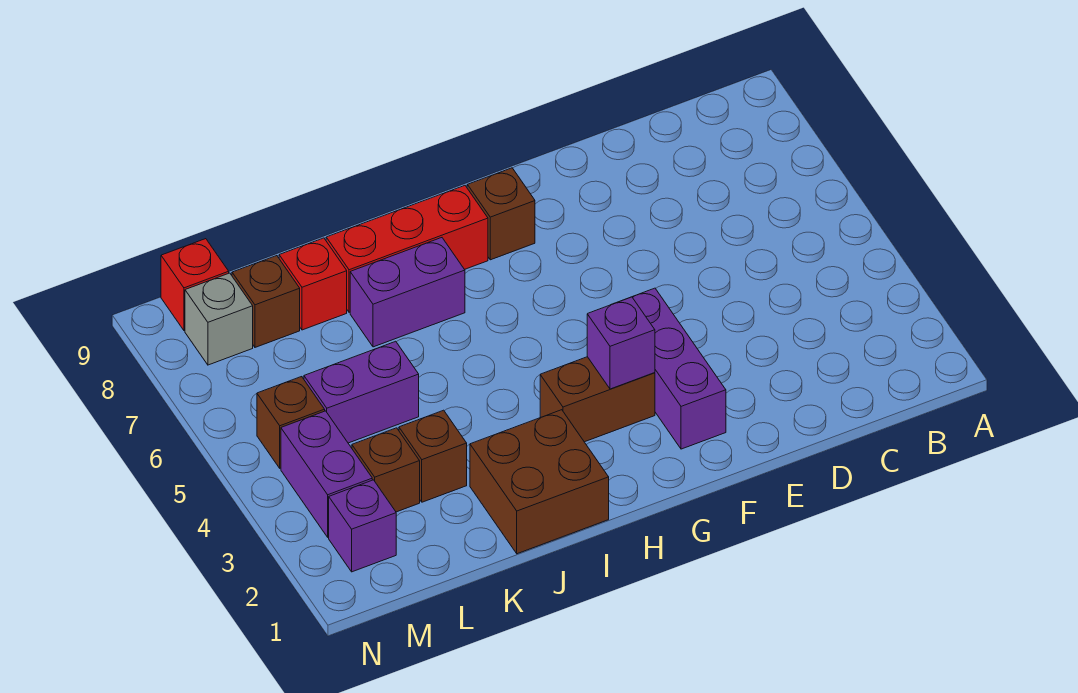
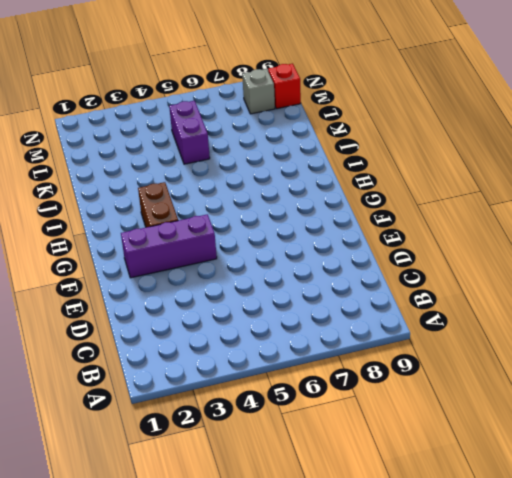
none -> brown brick G8 level 1
none -> red brick H8:J8 level 1
none -> brown brick I1:J2 level 1

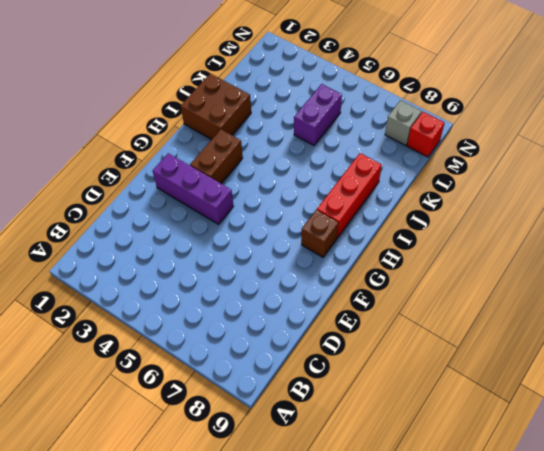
none -> purple brick I7:J7 level 1
none -> brown brick K3 level 1
none -> red brick K8 level 1

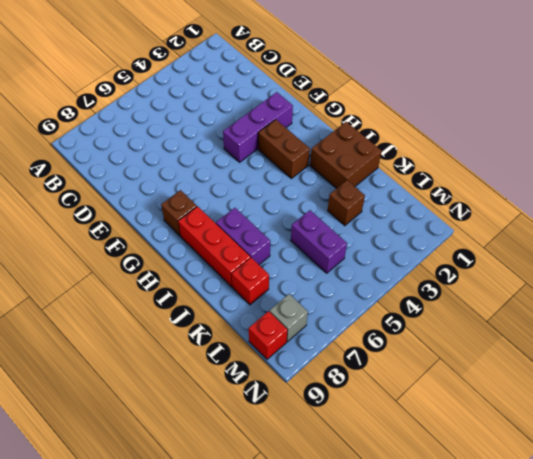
none -> brown brick L3 level 1
none -> brown brick L8 level 1
none -> purple brick M2 level 1

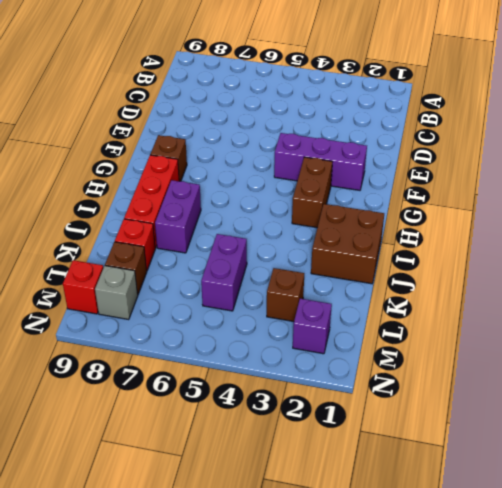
none -> brown brick K3 level 1
none -> purple brick M3:M4 level 1
none -> brown brick M5 level 1

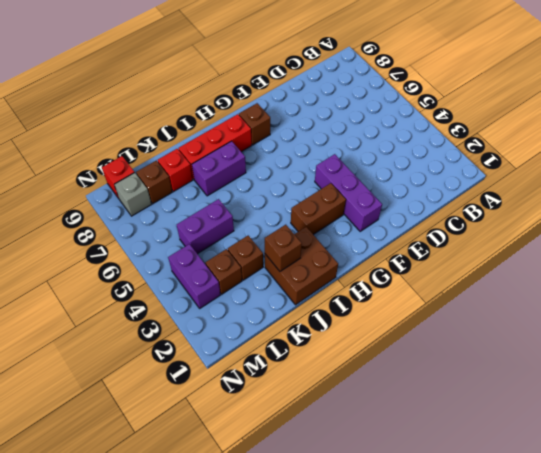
brown brick J2 level 2 -> brown brick M5 level 1
none -> purple brick M2 level 1
none -> purple brick G3 level 2

